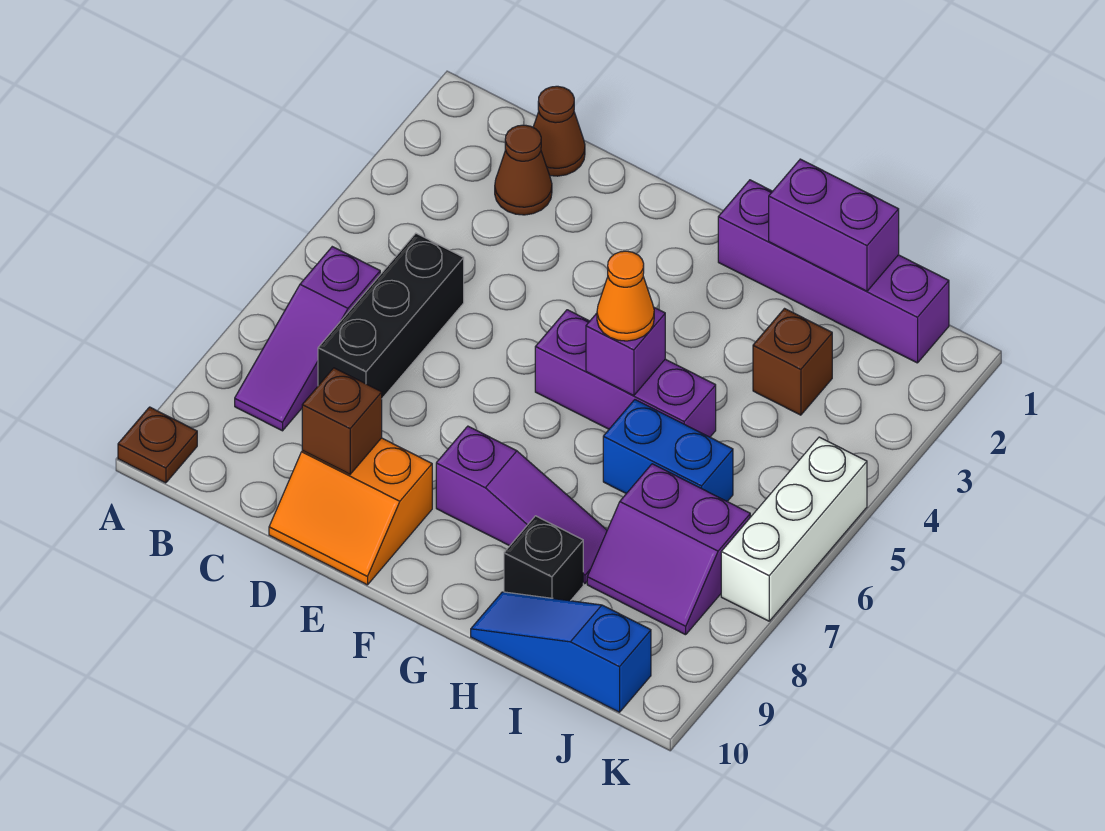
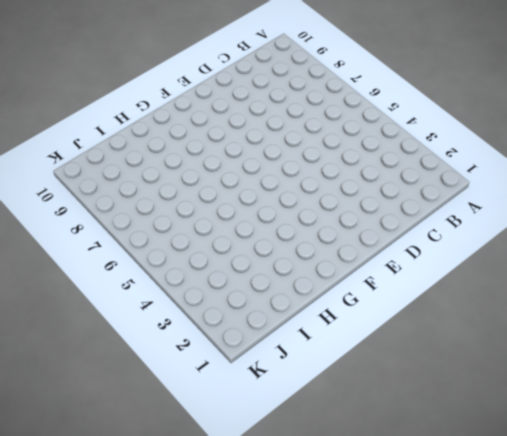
none -> brown plate A10 level 1
none -> purple slope B6:B8 level 1 top 6
none -> brown cone C1 level 1

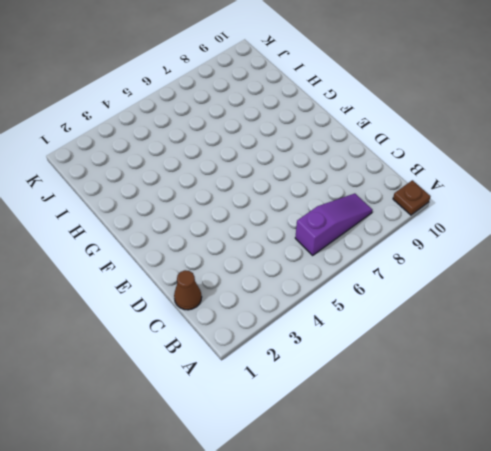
none -> brown cone C2 level 1
none -> black brick C5:C7 level 1
none -> orange slope D9:E10 level 1 top 9

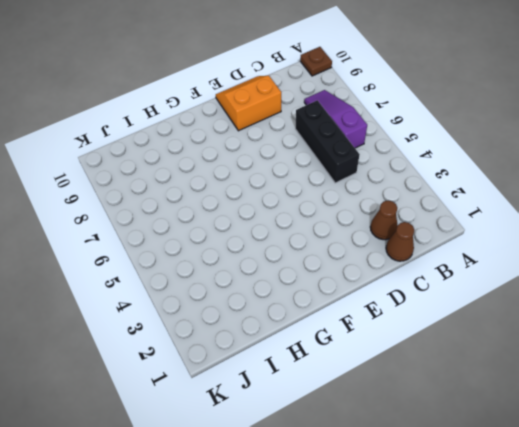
none -> purple brick F5:H5 level 1
none -> purple slope F8:H8 level 1 top F
none -> purple brick G1:J1 level 1

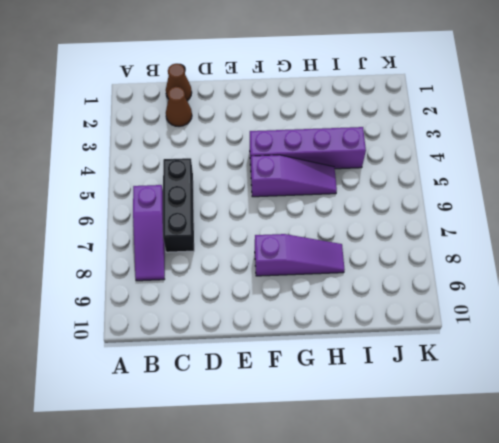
purple brick F4:I4 level 1 -> purple brick G1:J1 level 1
purple slope F5:H5 level 1 top F -> purple brick F5:H5 level 1
none -> brown plate A10 level 1
none -> orange slope D9:E10 level 1 top 9
none -> blue brick H6:I6 level 1

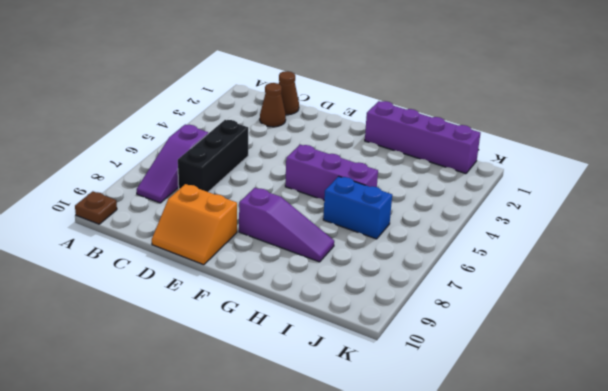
none -> black brick H9 level 1
none -> blue slope H10:J10 level 1 top J
none -> brown brick I3 level 1

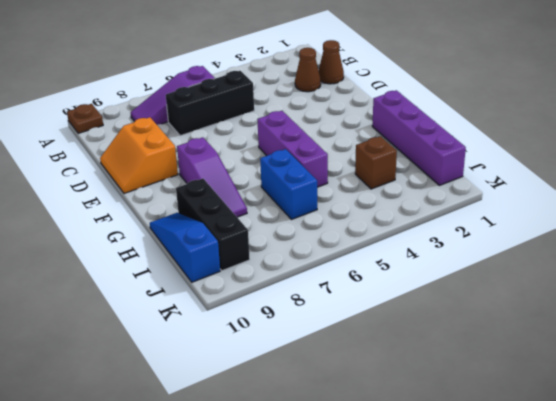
black brick H9:J9 level 1 -> black brick H9 level 1
none -> purple slope I7:J8 level 1 top 7
none -> white brick K5:K7 level 1
none -> brown brick D9 level 2

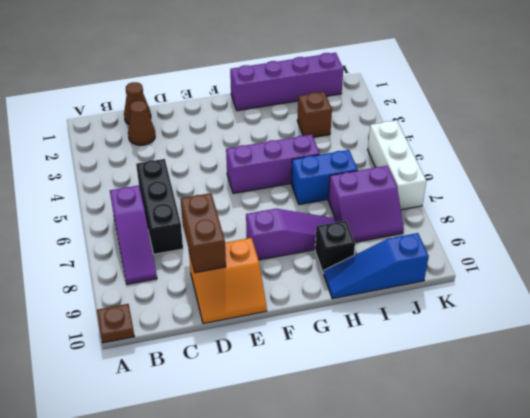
brown brick D8:D9 level 2 -> brown brick D9 level 2
none -> purple brick G5 level 2
none -> purple brick H1:I1 level 2
none -> orange cone G5 level 3

